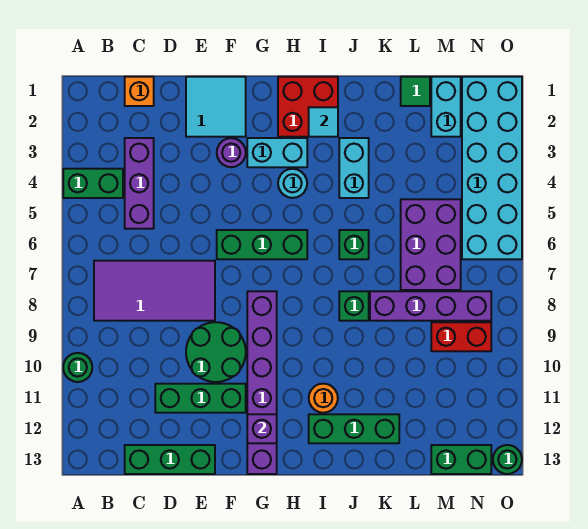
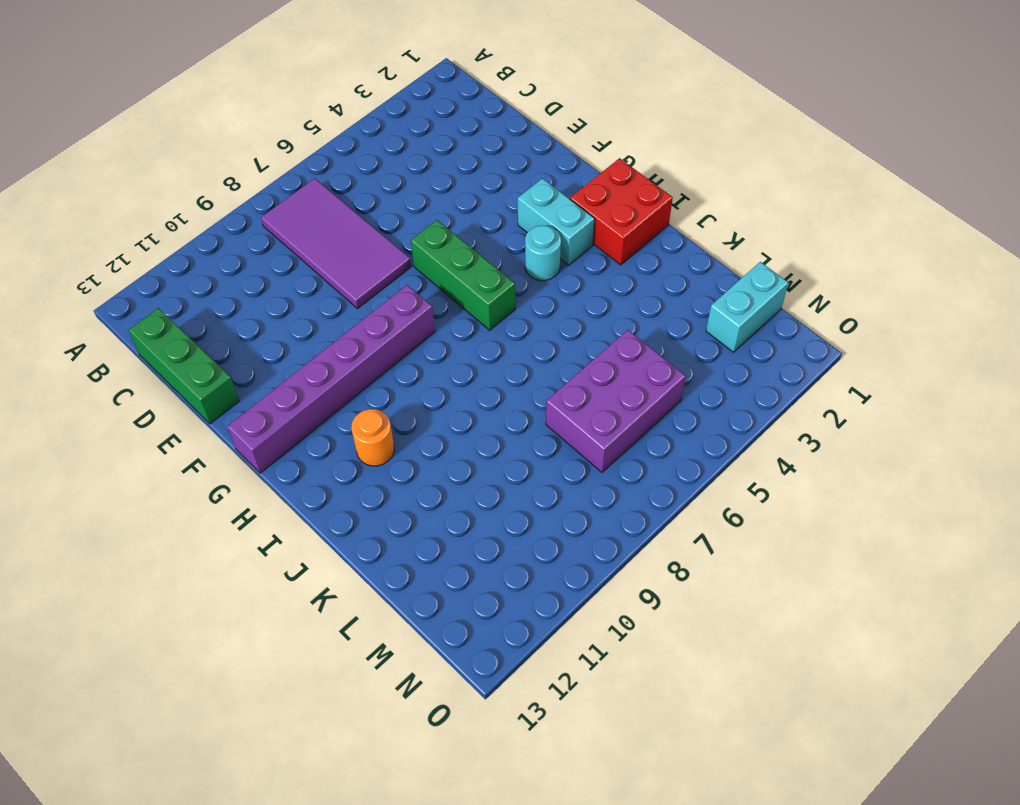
none -> green brick A4:B4 level 1
none -> green round brick A10 level 1
none -> orange brick C1 level 1
none -> purple brick C3:C5 level 1

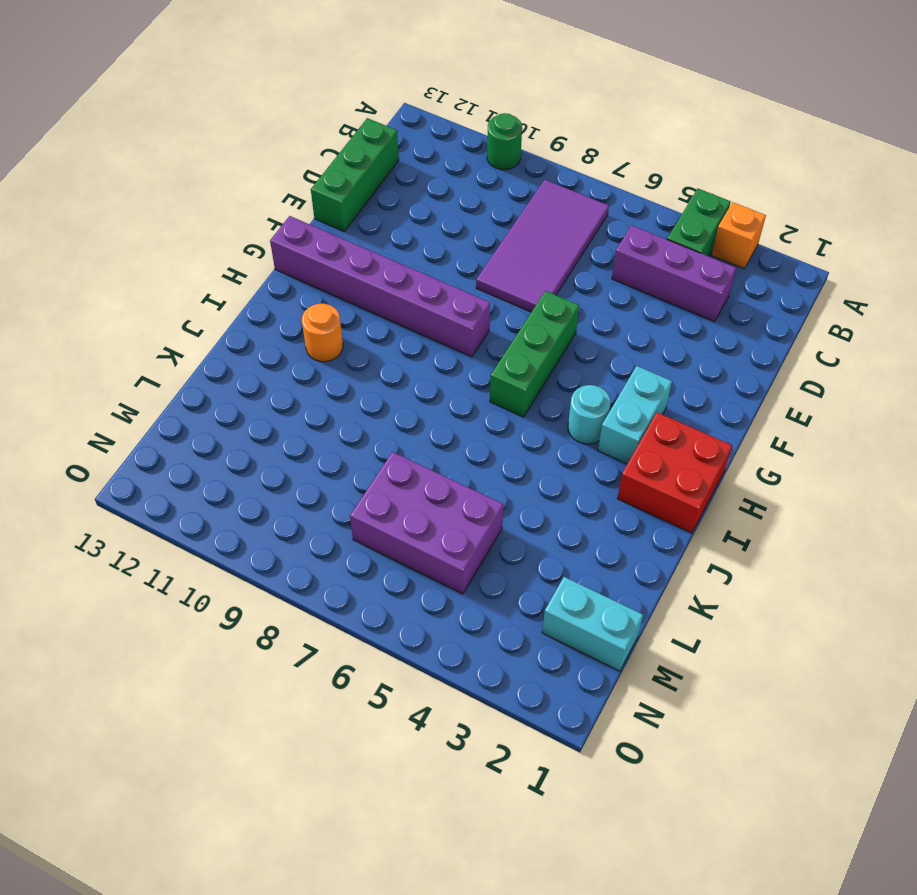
orange brick A3 level 1 -> orange brick C1 level 1
none -> green brick D11:F11 level 1
none -> cyan tile E1:F2 level 1
none -> green round brick E9:F10 level 1
none -> purple round brick F3 level 1

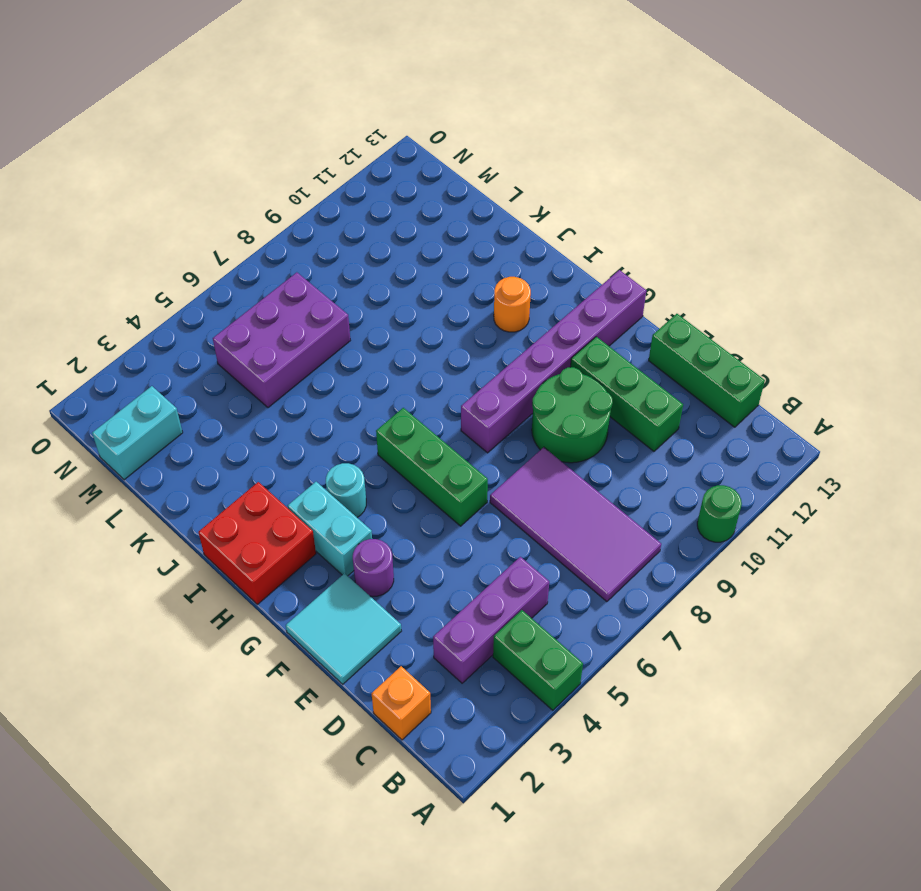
none -> green brick I12:K12 level 1
none -> cyan brick J3:J4 level 1
none -> green brick J6 level 1
none -> green brick J8 level 1

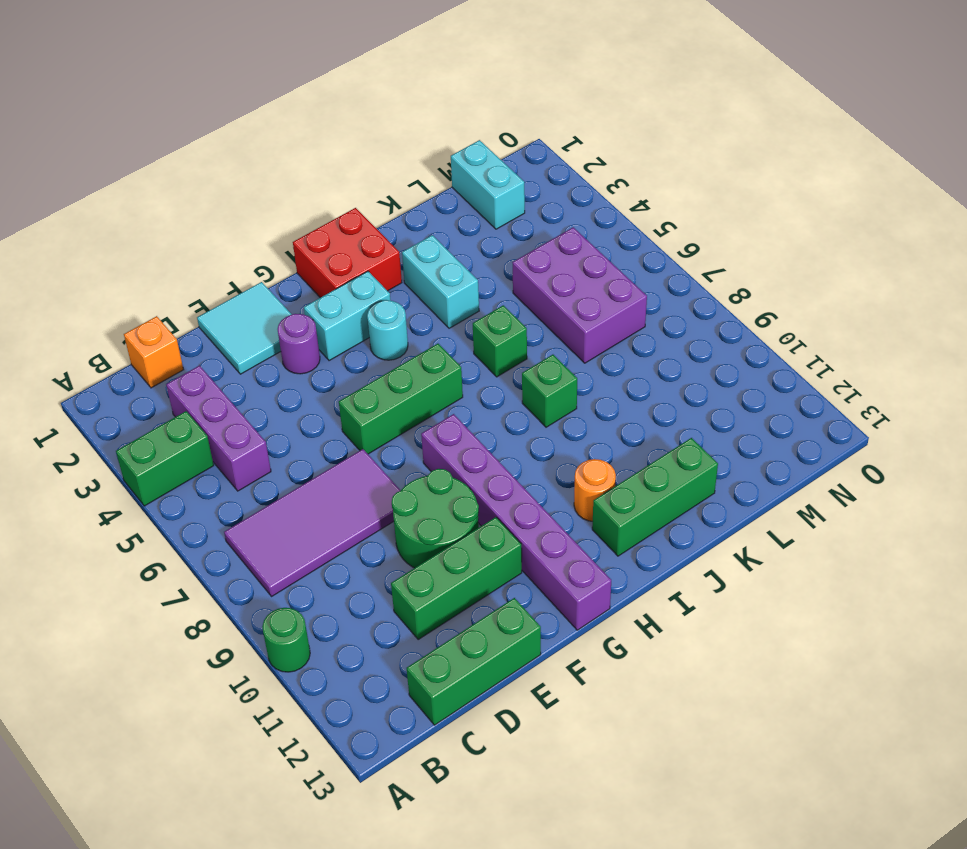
none -> purple brick K8:N8 level 1
none -> green tile L1 level 1
none -> red brick M9:N9 level 1
none -> green brick M13:N13 level 1

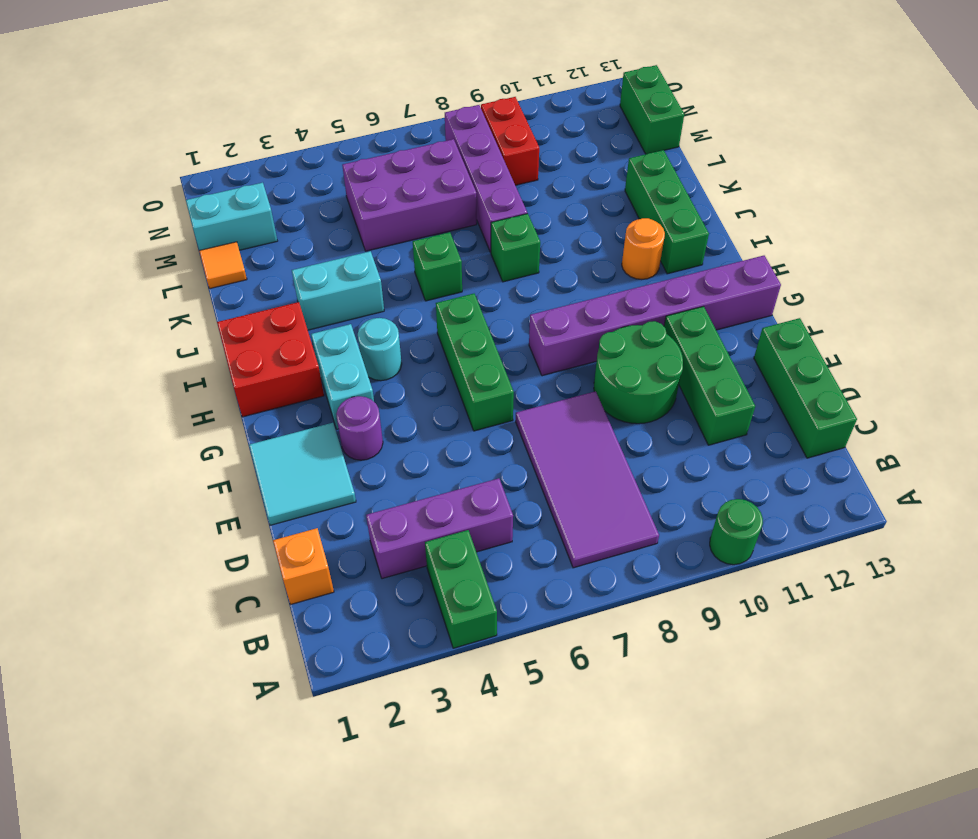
orange tile L1 level 1 -> green tile L1 level 1
none -> cyan brick N1:O6 level 1
none -> green round brick O13 level 1
none -> purple brick G12 level 2
none -> cyan tile I2 level 2

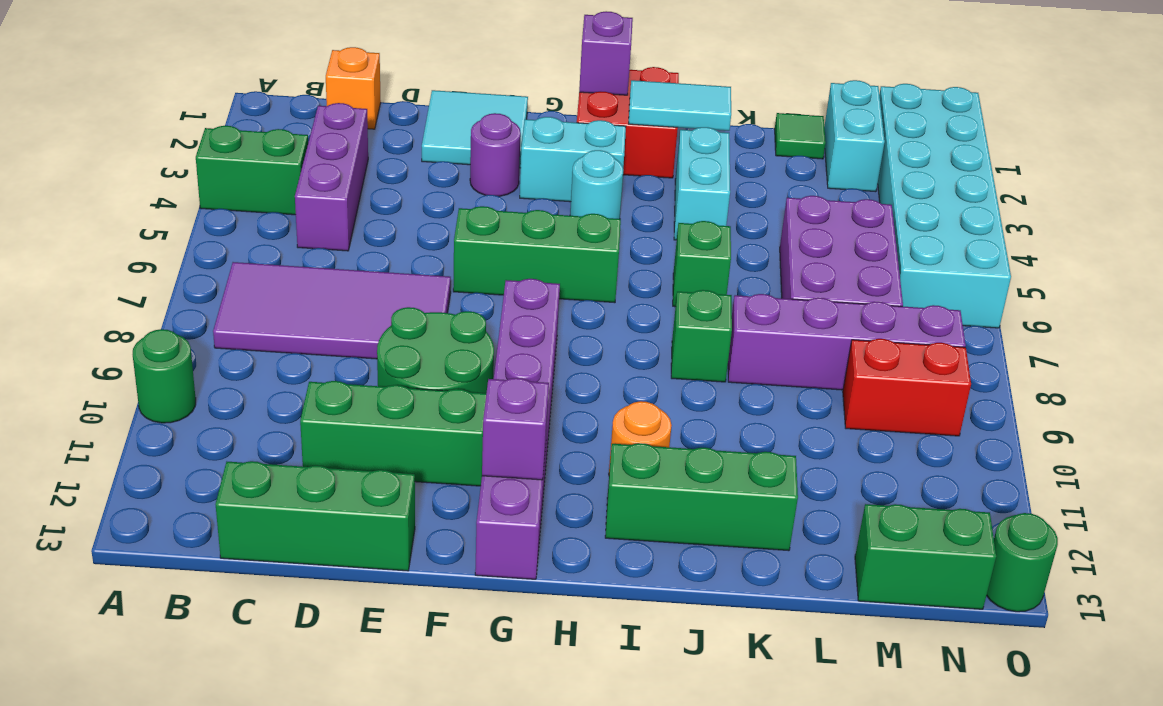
purple brick H1 level 2 -> none
cyan tile I2:J2 level 2 -> cyan tile I2 level 2

